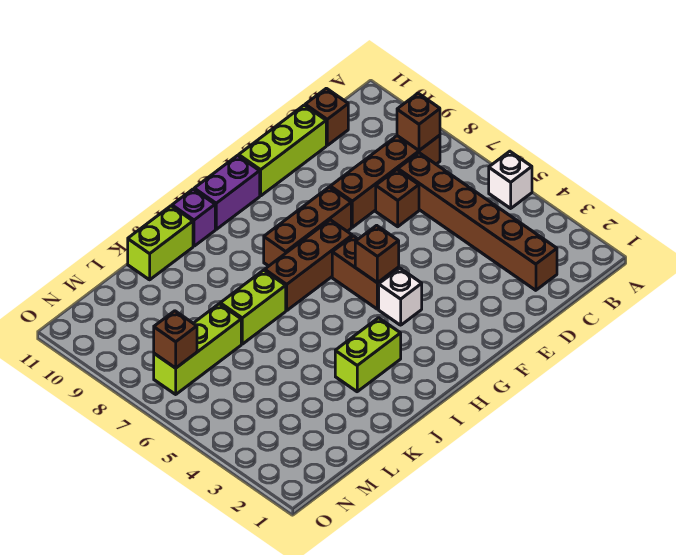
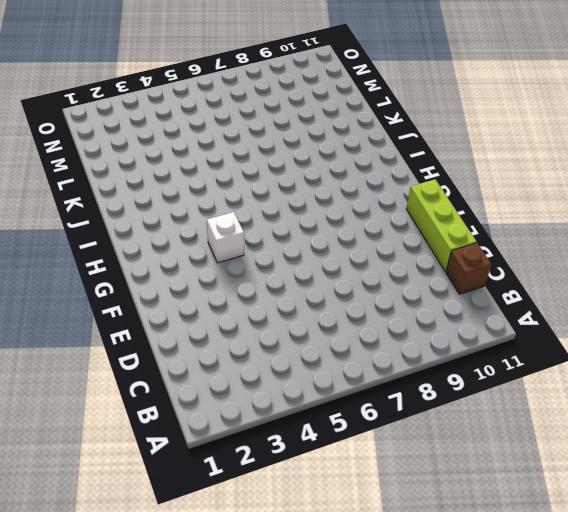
none -> white brick A5 level 1
none -> brown brick B8:E8 level 1
none -> brown brick C2:C7 level 1

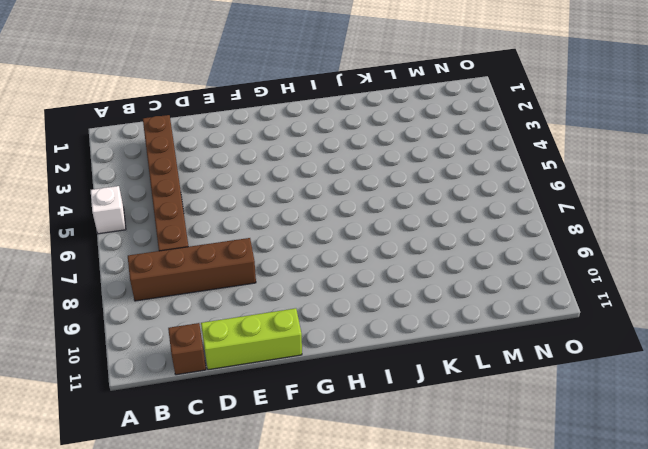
none -> brown brick D7 level 1
none -> brown brick F8:H8 level 1
none -> white brick G4 level 1

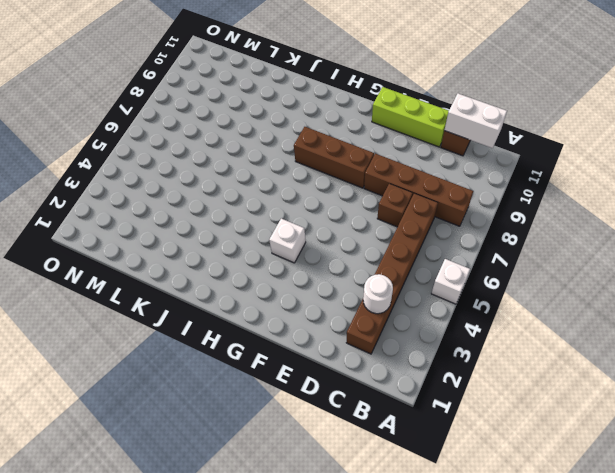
white brick B11:C11 level 2 -> none
white round brick C3 level 2 -> none
none -> brown brick G5:G6 level 1
none -> brown brick G7:I7 level 1
none -> purple brick G11:H11 level 1

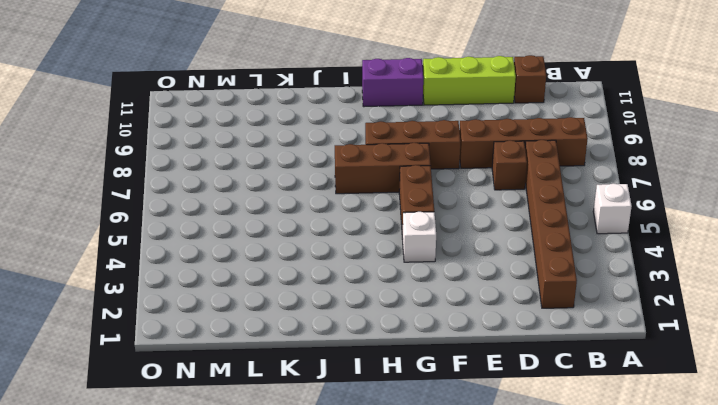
none -> lime brick I3:J3 level 1
none -> purple brick I11 level 1
none -> lime brick J7:K7 level 1

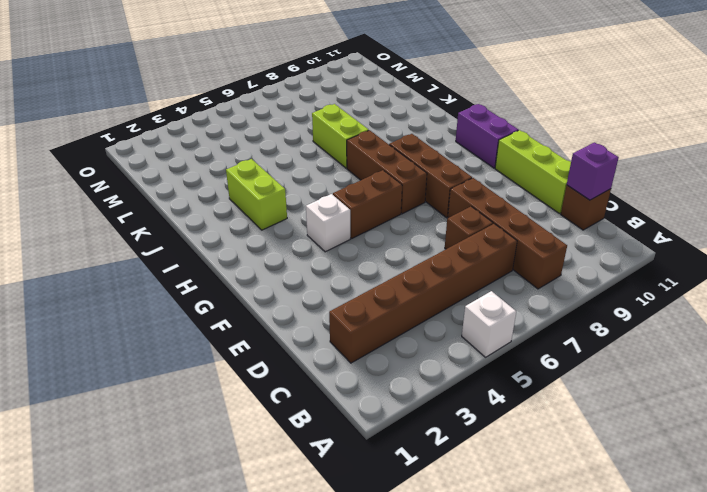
purple brick C11 level 2 -> purple brick I11 level 1
none -> lime brick J11:K11 level 1
none -> lime brick L7:N7 level 1
none -> brown brick B8 level 2

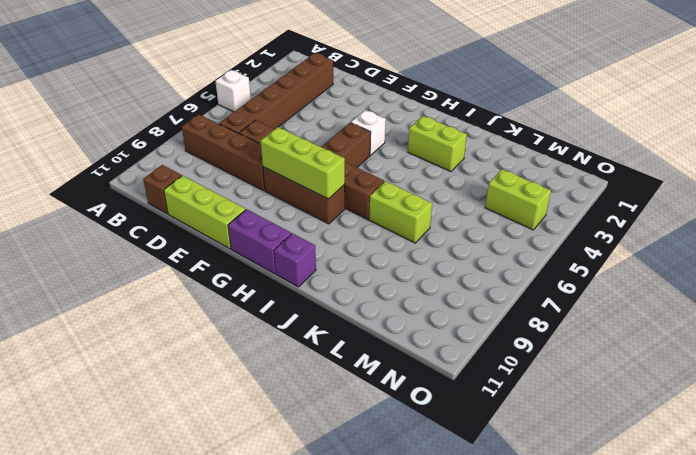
lime brick F8:H8 level 2 -> lime brick L7:N7 level 1
lime brick M4:N4 level 1 -> lime brick J11:K11 level 1
none -> brown brick B8 level 2
none -> brown brick G5 level 2
none -> brown brick N7 level 2

